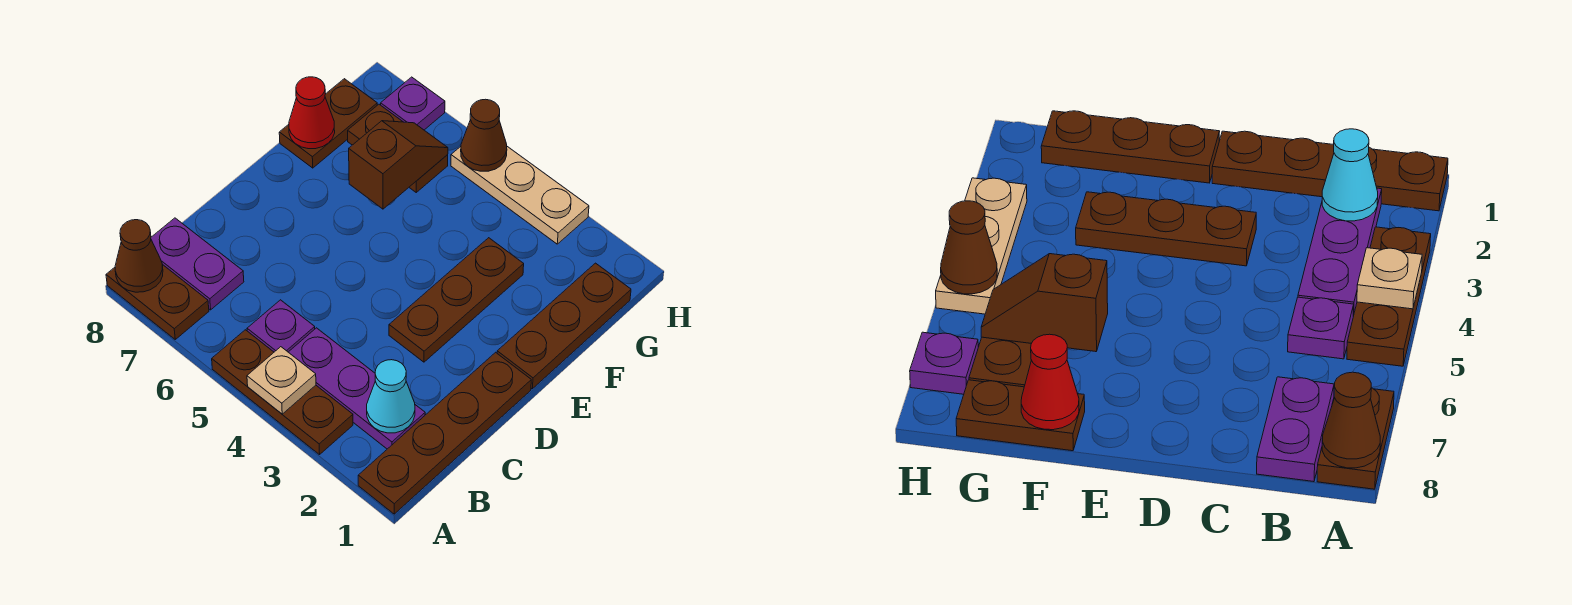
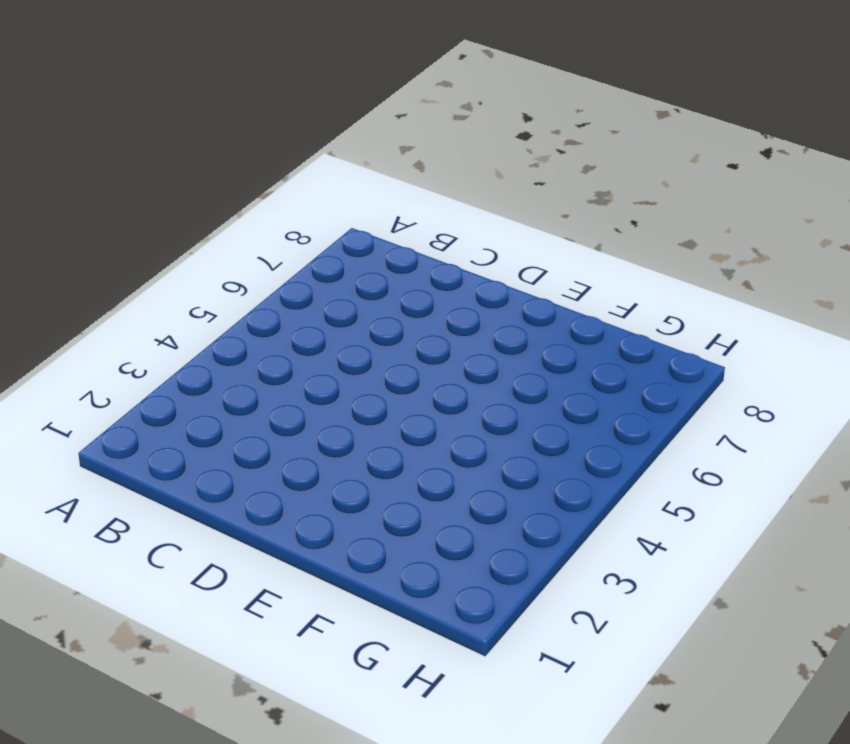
none -> brown plate A1:D1 level 1
none -> brown plate A3:A5 level 1
none -> brown plate A7:A8 level 1

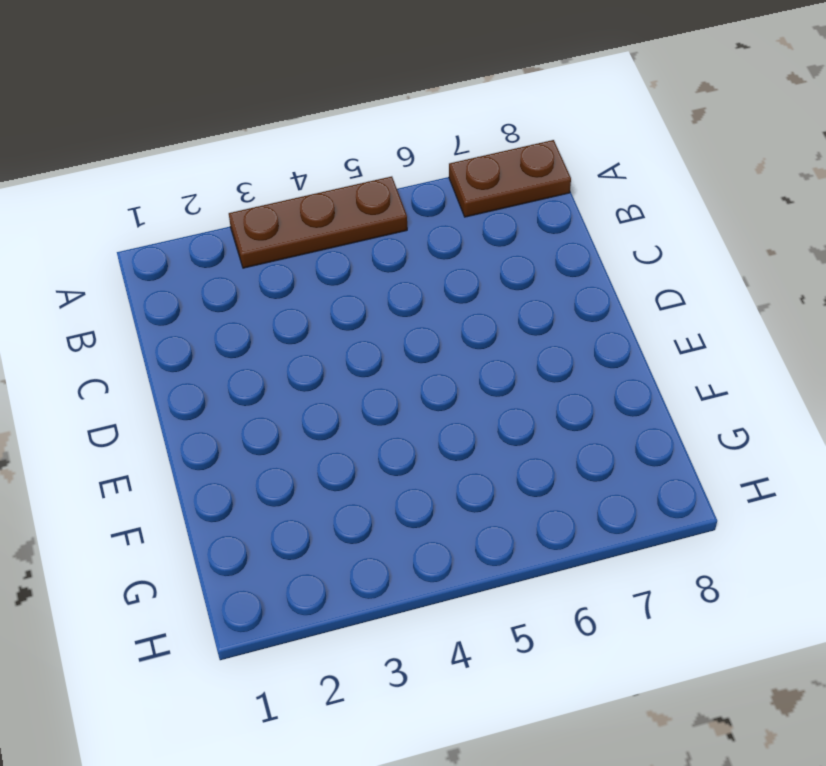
none -> brown plate A1:D1 level 1
none -> purple plate B2:B4 level 1
none -> purple plate B5 level 1

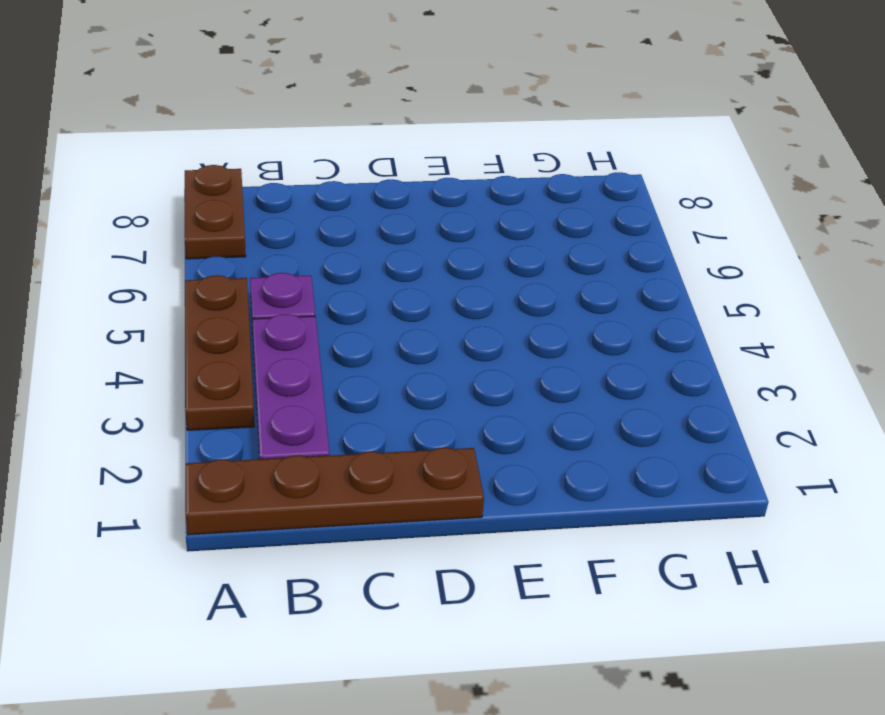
none -> purple plate B7:B8 level 1
none -> brown plate D3:F3 level 1
none -> brown plate E1:G1 level 1

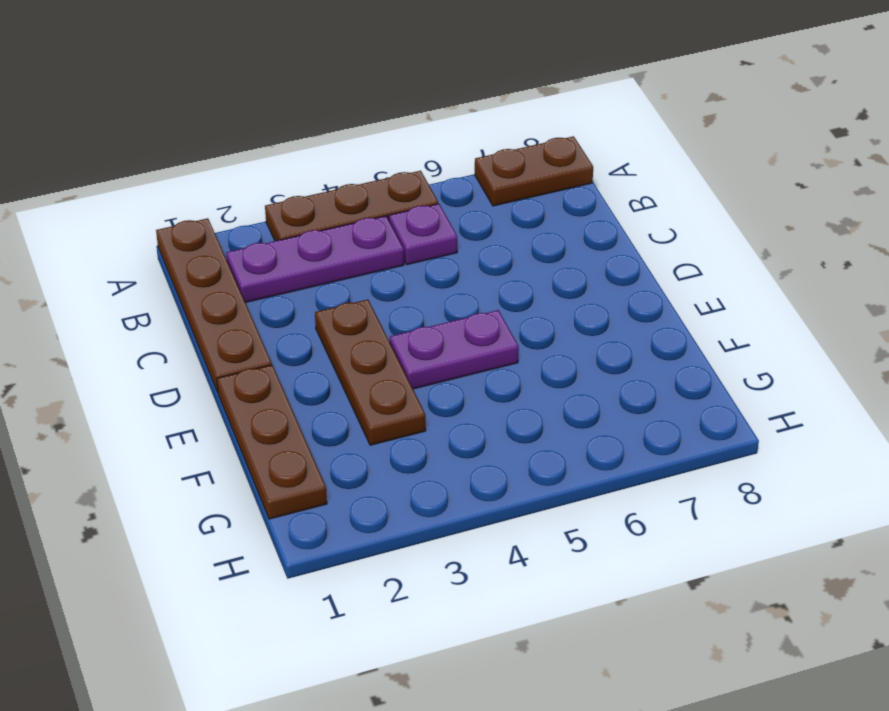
purple plate E4:E5 level 1 -> purple plate B7:B8 level 1
none -> brown plate F8:G8 level 1
none -> brown plate G6:G7 level 1
none -> tan plate H3:H5 level 1

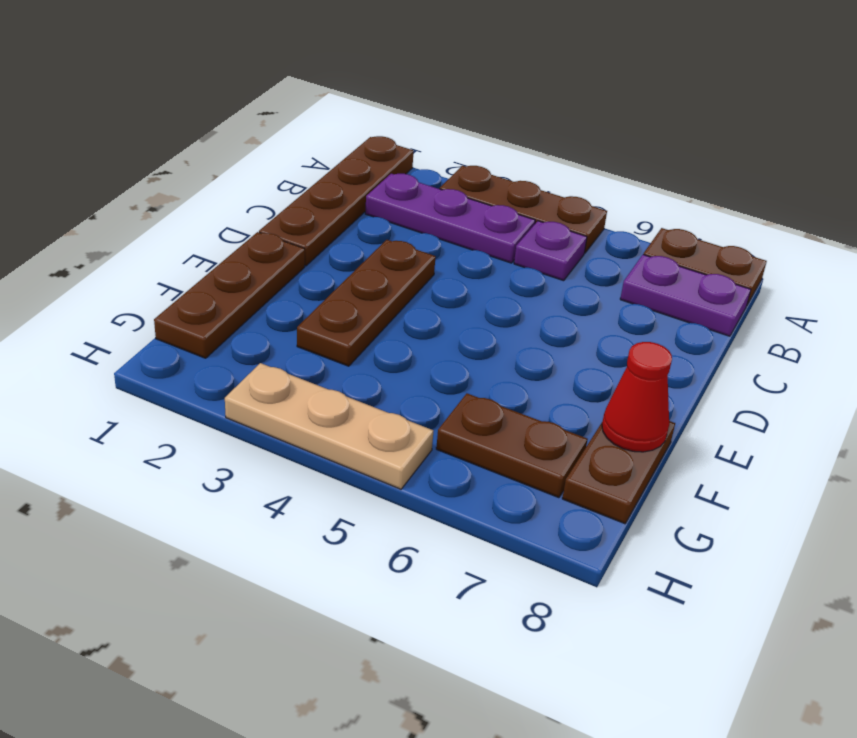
none -> purple plate H7 level 1
none -> tan plate A4 level 2
none -> brown cone A8 level 2

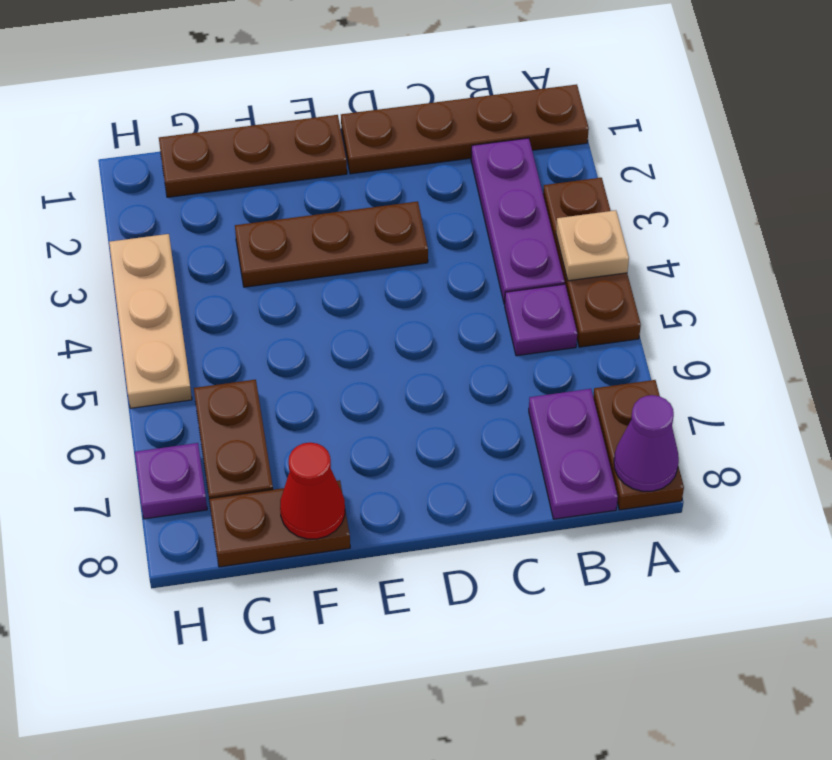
purple cone A8 level 2 -> brown cone A8 level 2
none -> cyan cone B2 level 2
none -> brown slope F6:G6 level 2 top F
none -> brown cone H5 level 2

